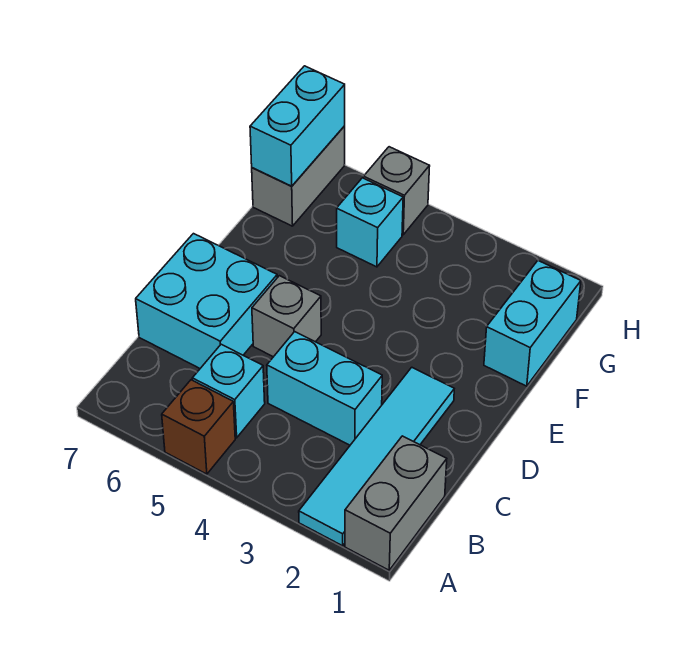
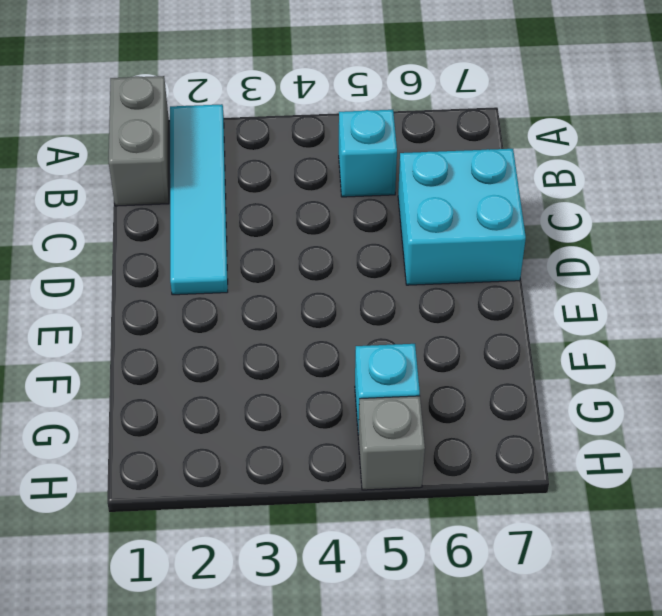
none -> brown brick A5 level 1
none -> cyan brick C3:C4 level 1
none -> grey brick D5 level 1

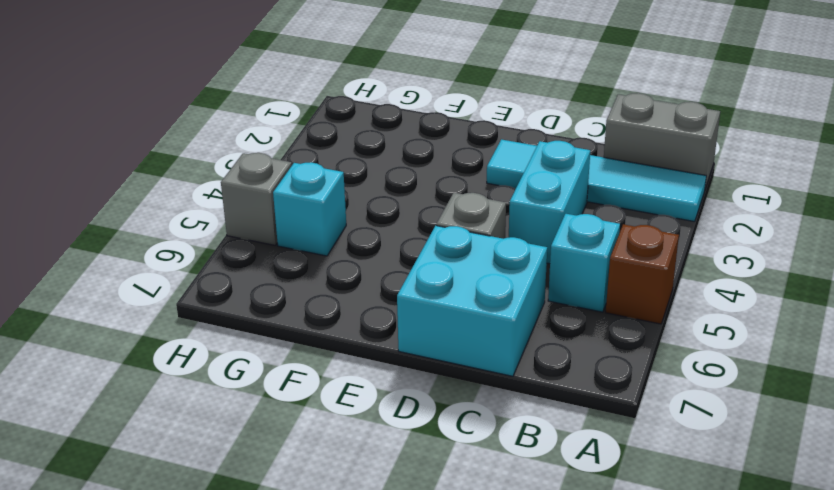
none -> cyan brick F1:G1 level 1
none -> grey brick G7:H7 level 1
none -> cyan brick G7:H7 level 2

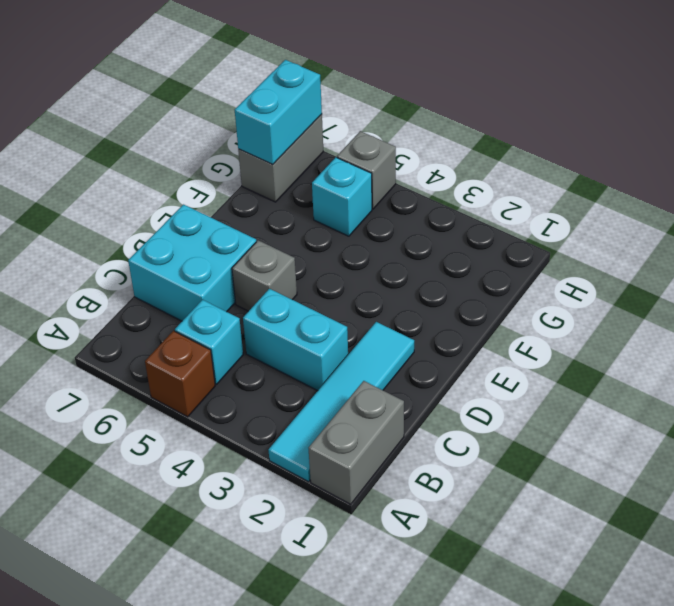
none -> cyan brick F1:G1 level 1

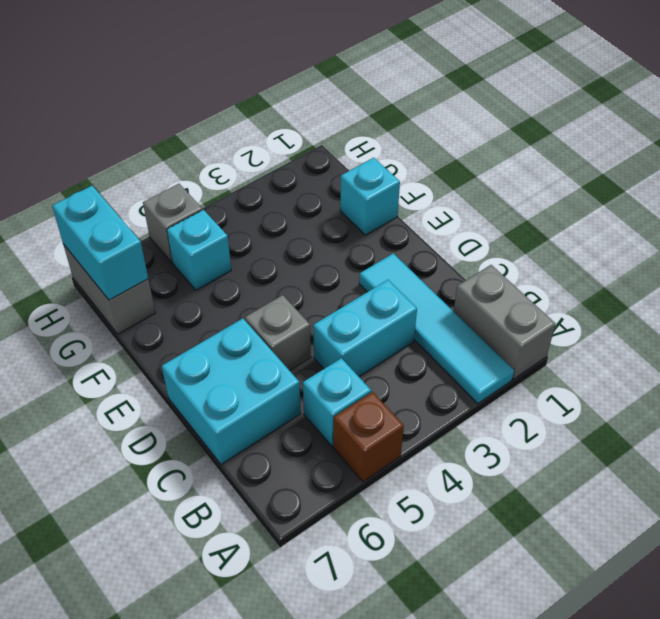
cyan brick F1 level 1 -> cyan brick F1:G1 level 1

